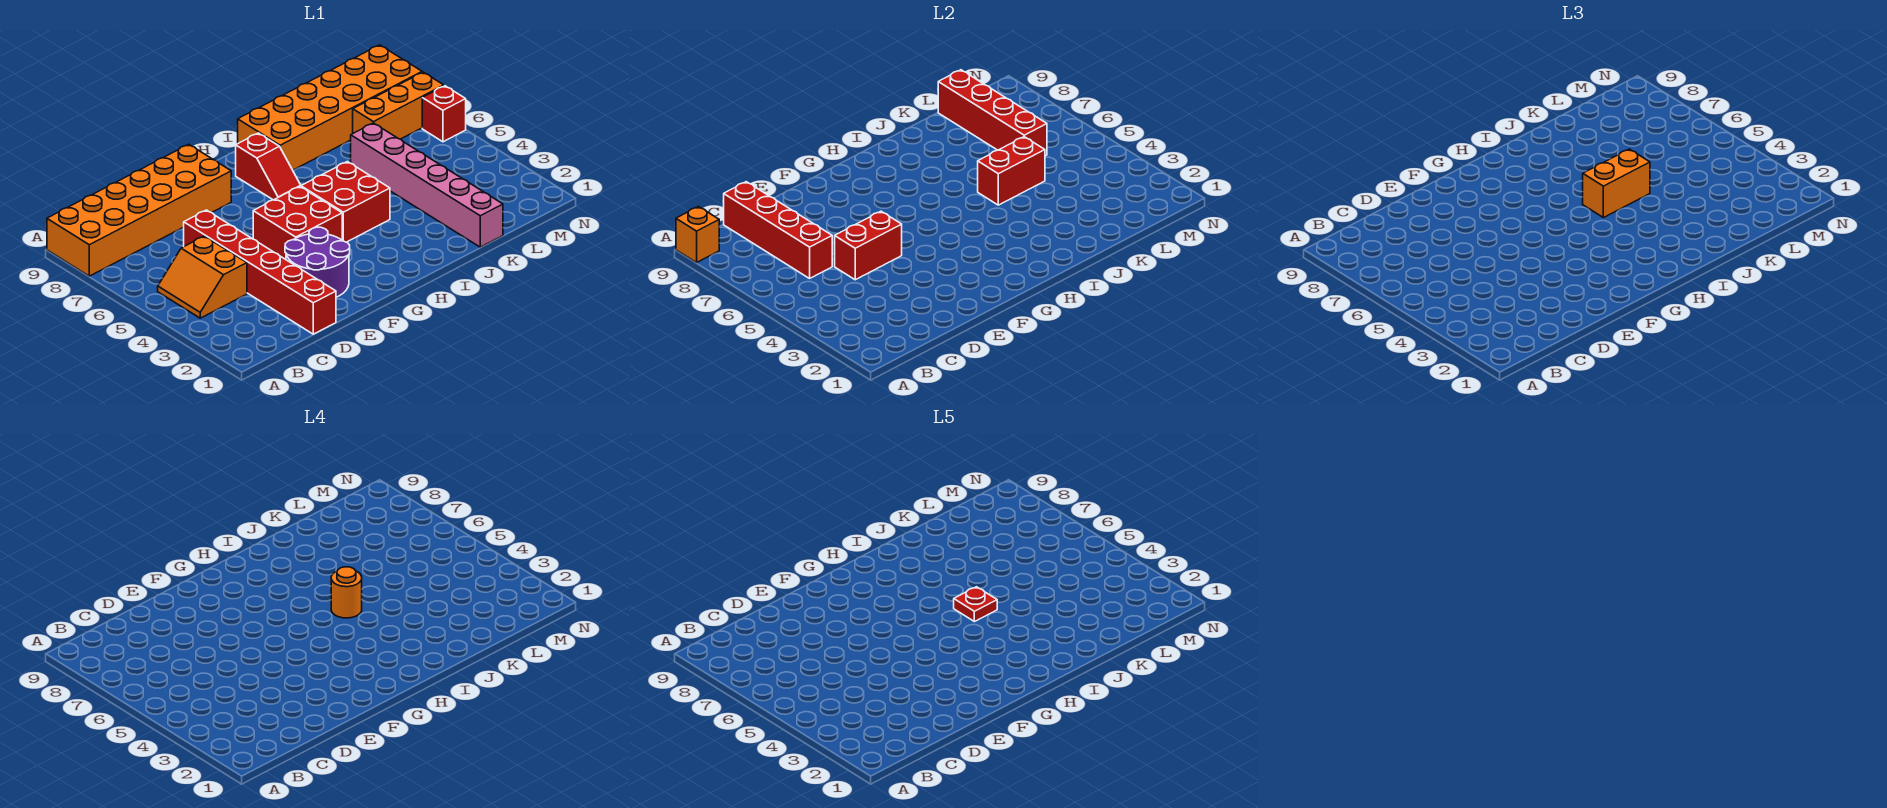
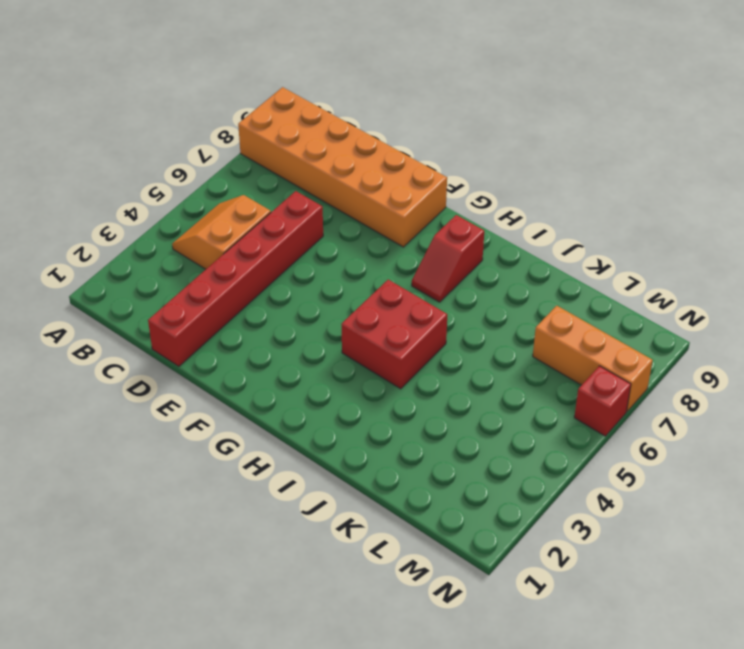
none -> purple round brick E2:F3 level 1
none -> red brick F4:G5 level 1
none -> orange brick I8:N9 level 1

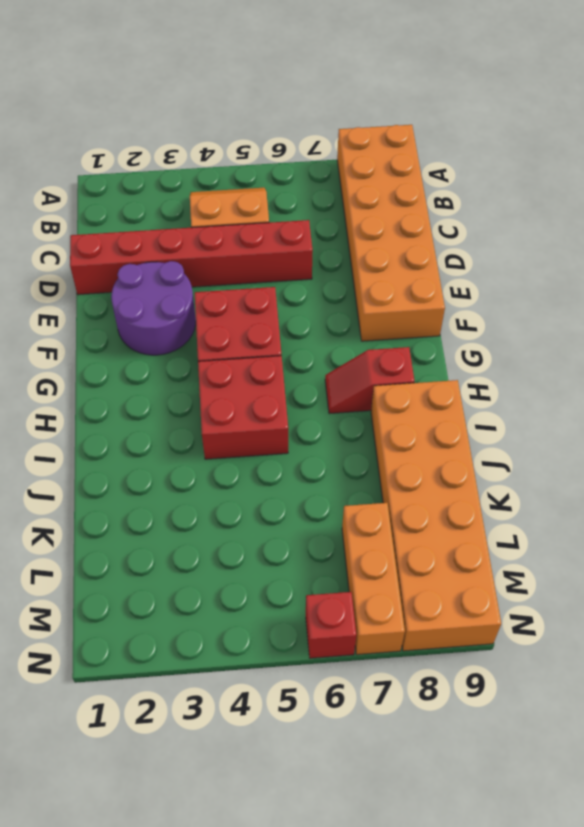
none -> pink brick K1:K6 level 1
none -> orange brick A9 level 2
none -> red brick C6:C9 level 2

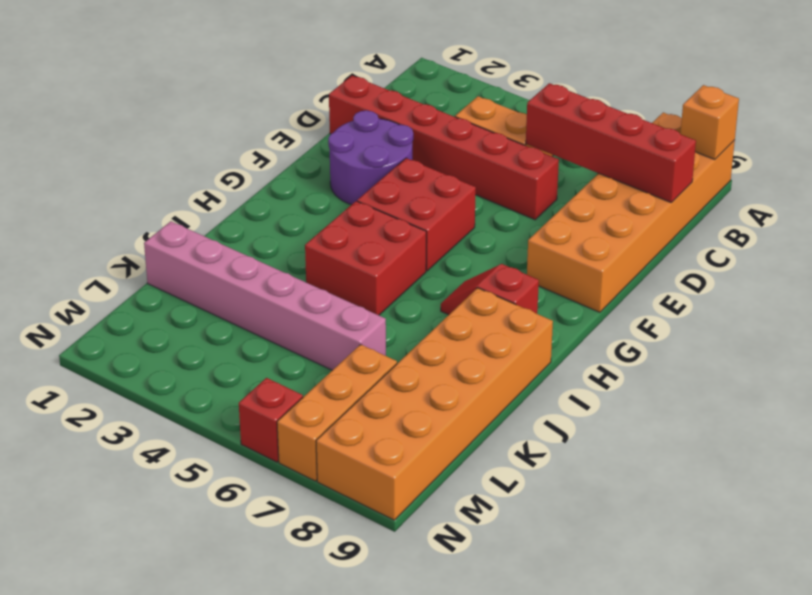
none -> red brick D5:E5 level 2
none -> red brick J5:K5 level 2
none -> red brick L6:L9 level 2

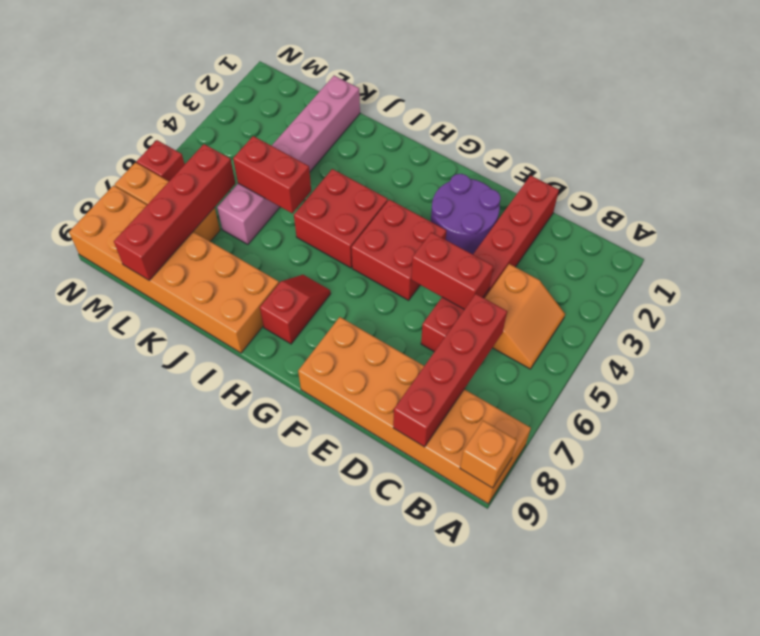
none -> orange brick I5:J5 level 3
none -> orange round brick I5 level 4
none -> red plate I5 level 5

